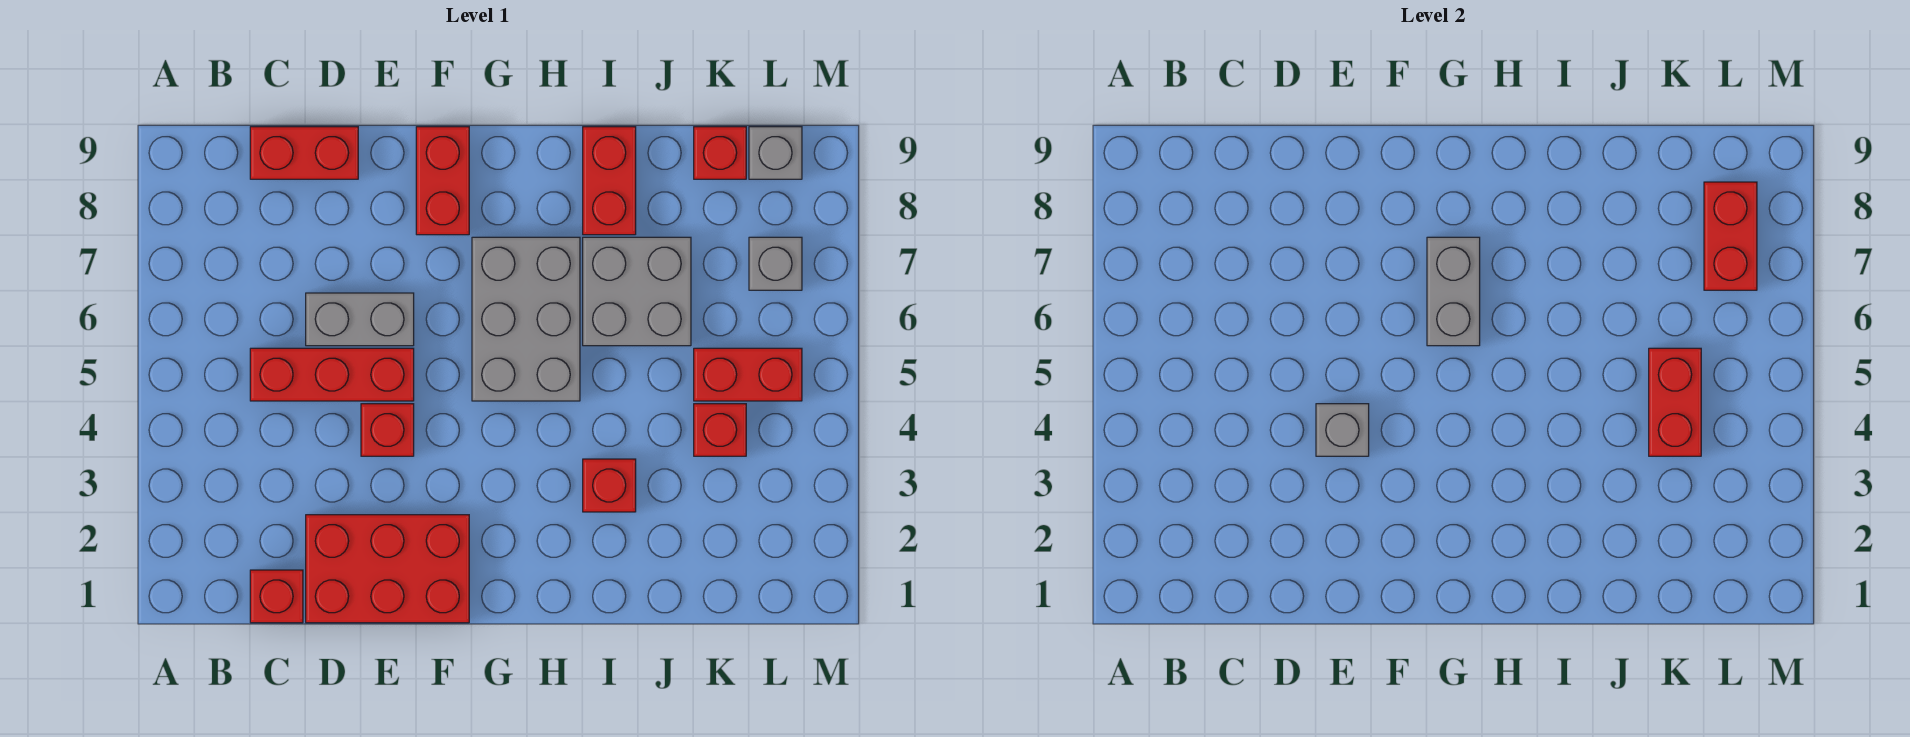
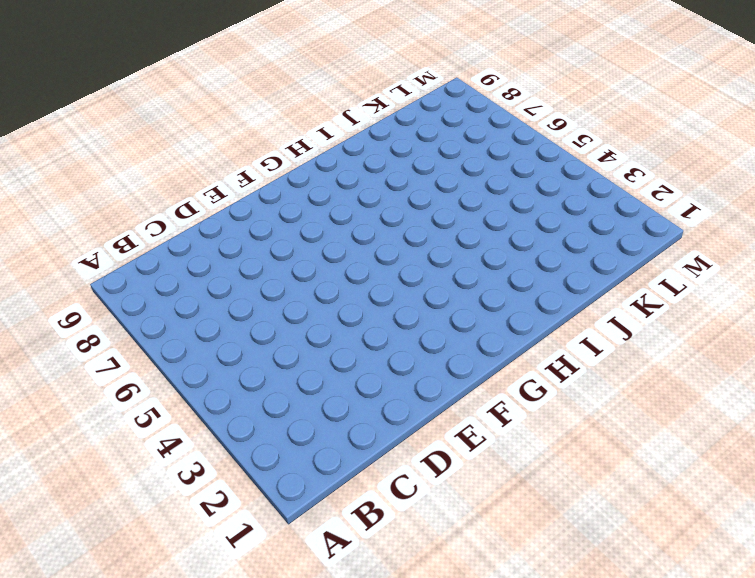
none -> red brick C1 level 1
none -> red brick C5:E5 level 1
none -> red brick C9:D9 level 1

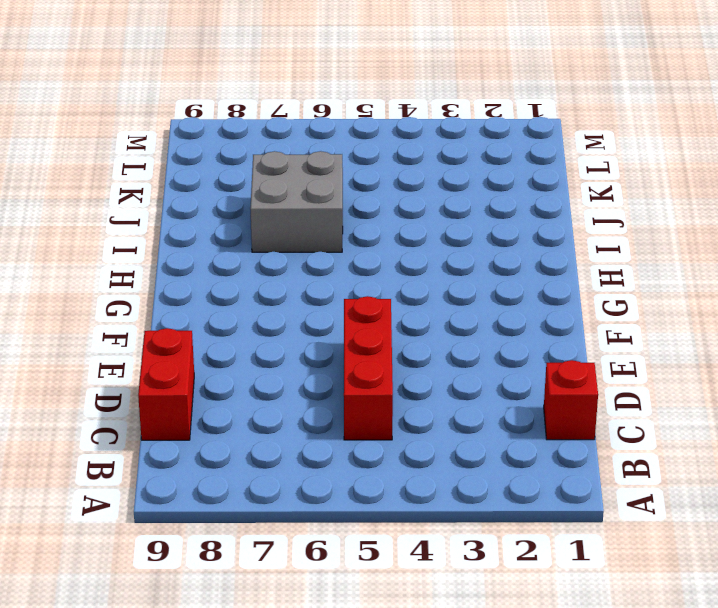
none -> red brick D1:F2 level 1
none -> grey brick D6:E6 level 1
none -> red brick E4 level 1

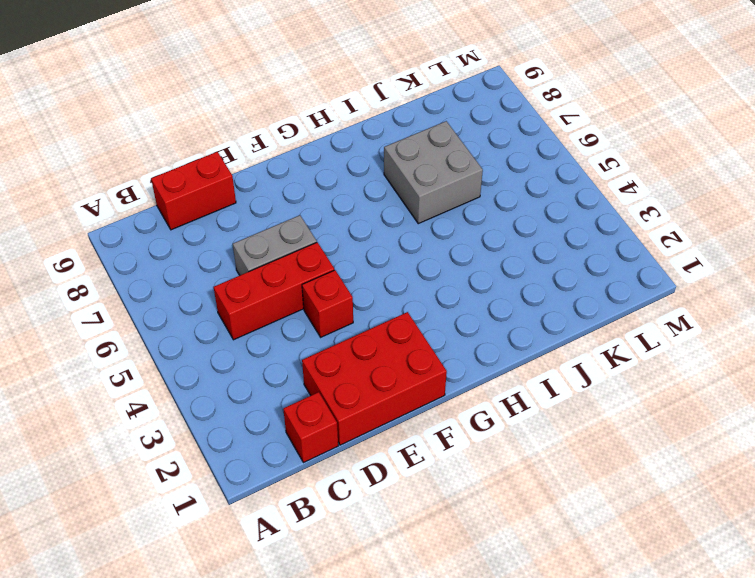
none -> red brick F8:F9 level 1
none -> grey brick G5:H7 level 1
none -> red brick I3 level 1

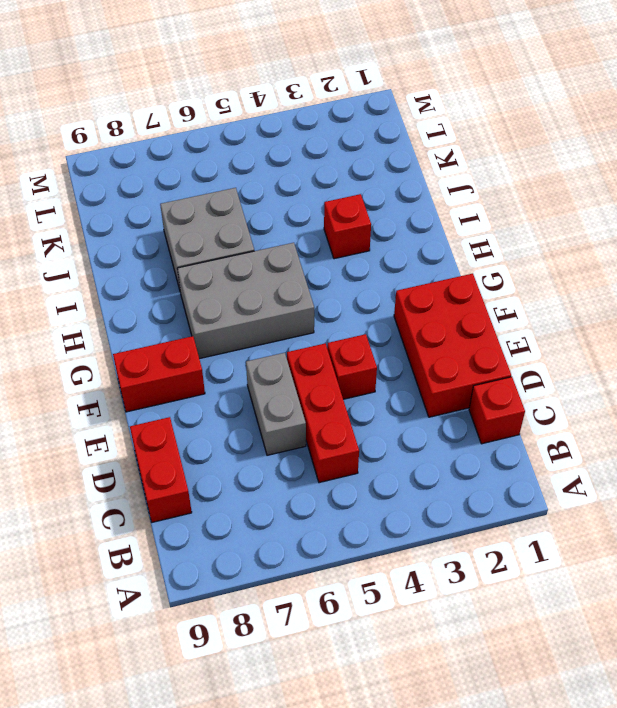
none -> red brick I8:I9 level 1
none -> red brick K4 level 1
none -> red brick K5:L5 level 1

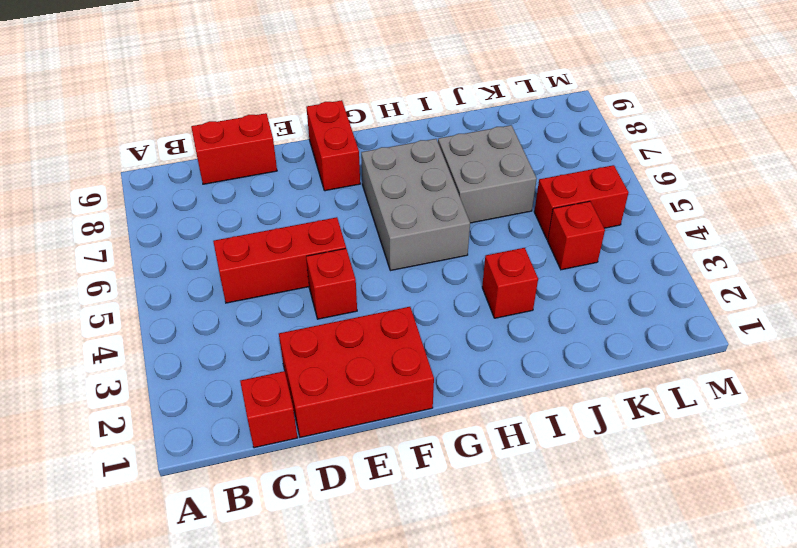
none -> grey brick D6:E6 level 1
none -> red brick I8:I9 level 1
none -> red brick K9 level 1

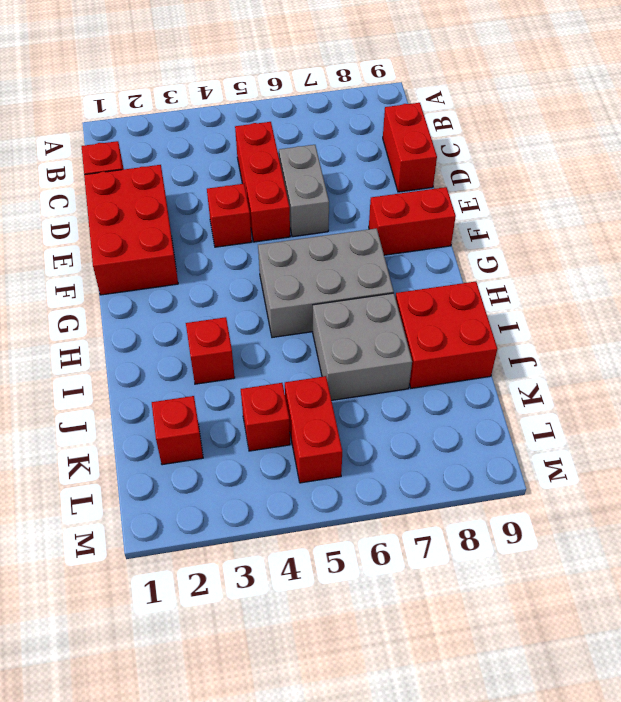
red brick I8:J9 level 1 -> red brick I8:I9 level 1
red brick K2 level 1 -> red brick K9 level 1
none -> grey brick L7 level 1
none -> grey brick L9 level 1
none -> grey brick E4 level 2

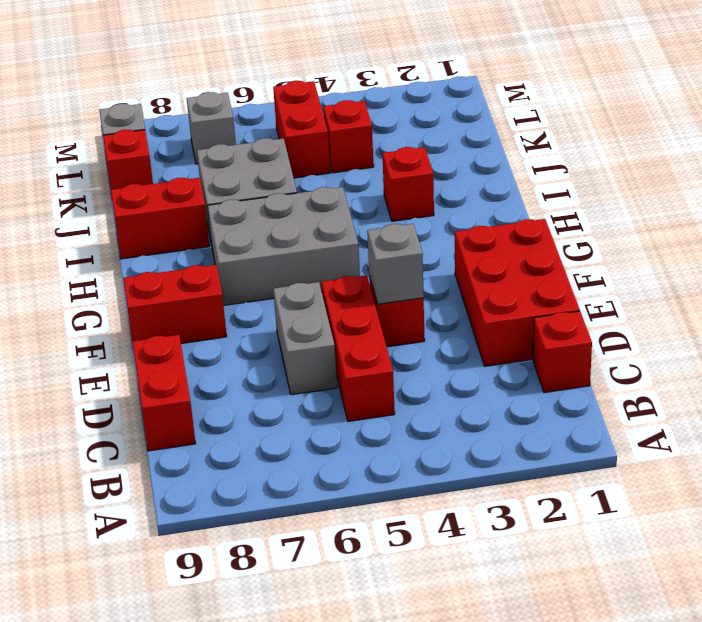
none -> grey brick G6:G7 level 2
none -> red brick K4:K5 level 2
none -> red brick L7:L8 level 2

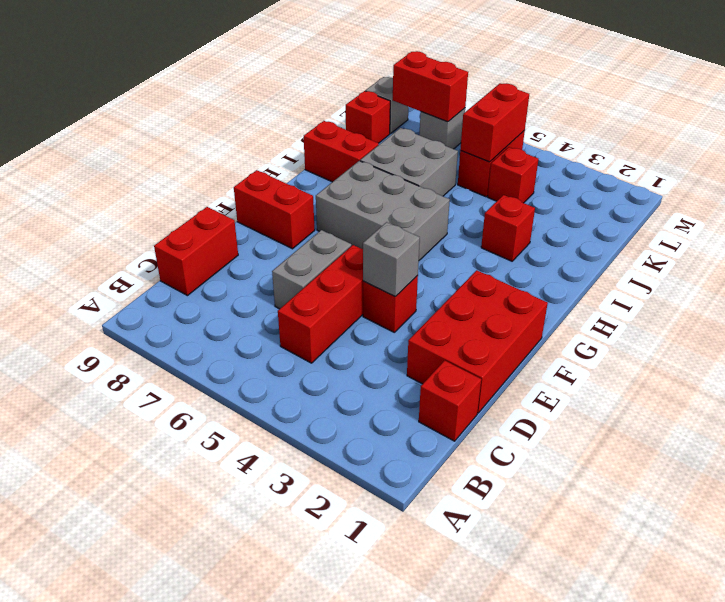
red brick K5:L5 level 2 -> red brick K4:K5 level 2
none -> grey brick G6:G7 level 2

